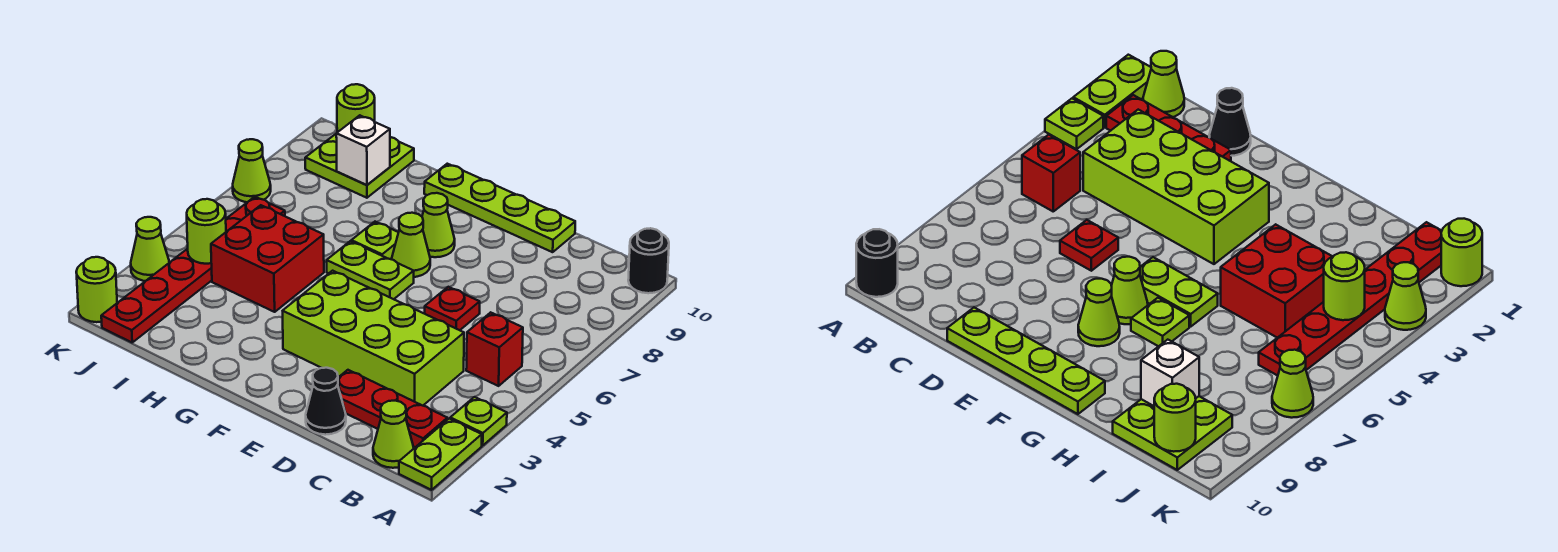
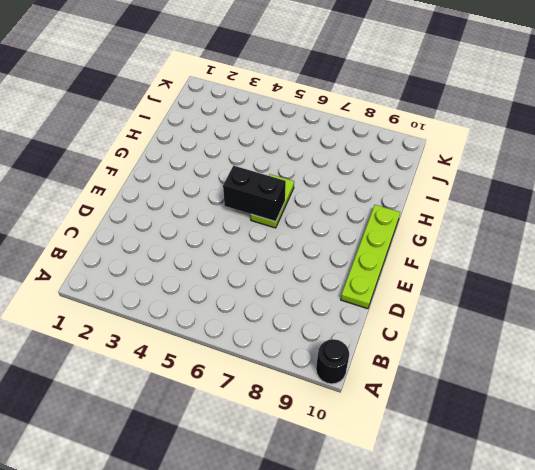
black brick F5:F6 level 2 -> none
none -> lime plate A1:A2 level 1
none -> lime plate A3 level 1
none -> lime cone B1 level 1

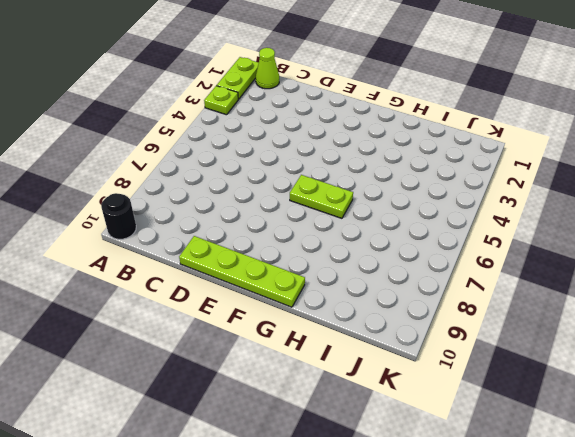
none -> red plate B2:D2 level 1
none -> red brick B5 level 1
none -> lime brick C3:F4 level 1

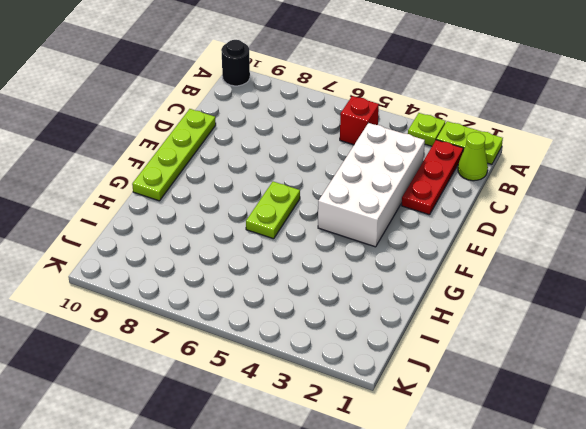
white brick C3:F4 level 1 -> lime brick C3:F4 level 1
none -> black cone D1 level 1
none -> red plate D6 level 1
none -> lime cone F7 level 1

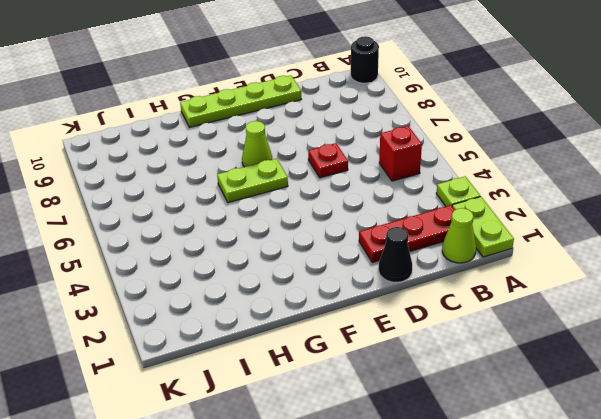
none -> lime brick C3:F4 level 1
none -> lime cone F8 level 1
none -> lime plate G7 level 1

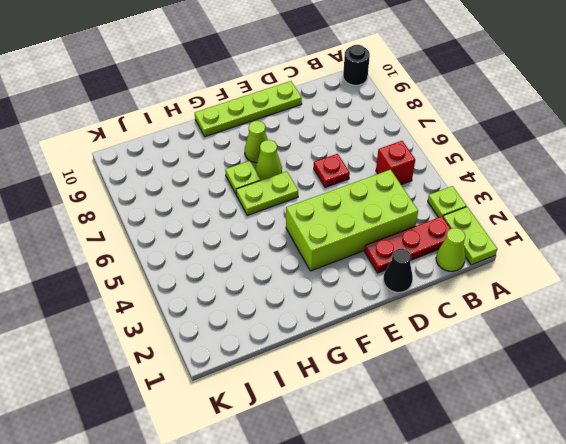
none -> red brick H4:I5 level 1
none -> lime plate I9:J10 level 1
none -> red plate J1:J6 level 1

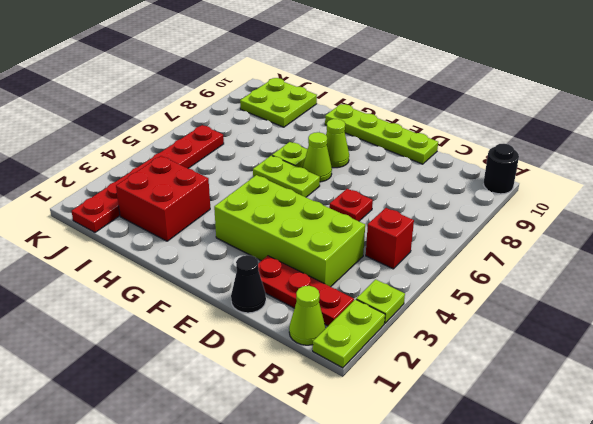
red brick H2:I3 level 1 -> red brick H4:I5 level 1
none -> lime round brick K1 level 1
none -> lime cone K3 level 1
none -> lime cone K7 level 1

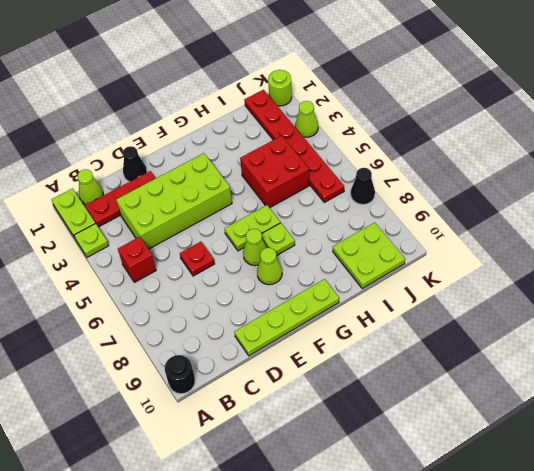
black cone K7 level 1 -> lime cone K7 level 1
none -> white brick I9 level 2
none -> lime round brick J4 level 2
none -> lime round brick J10 level 2

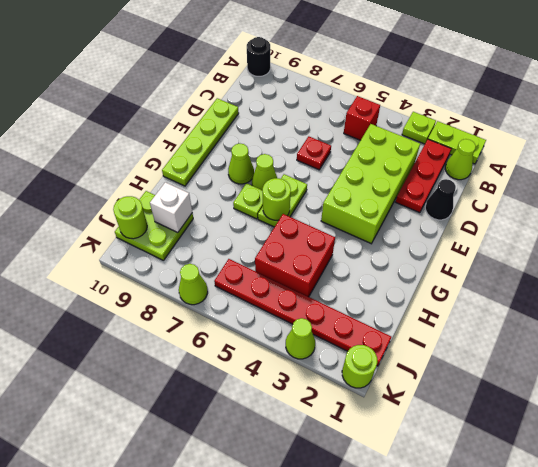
lime round brick G6 level 2 -> lime round brick J4 level 2

